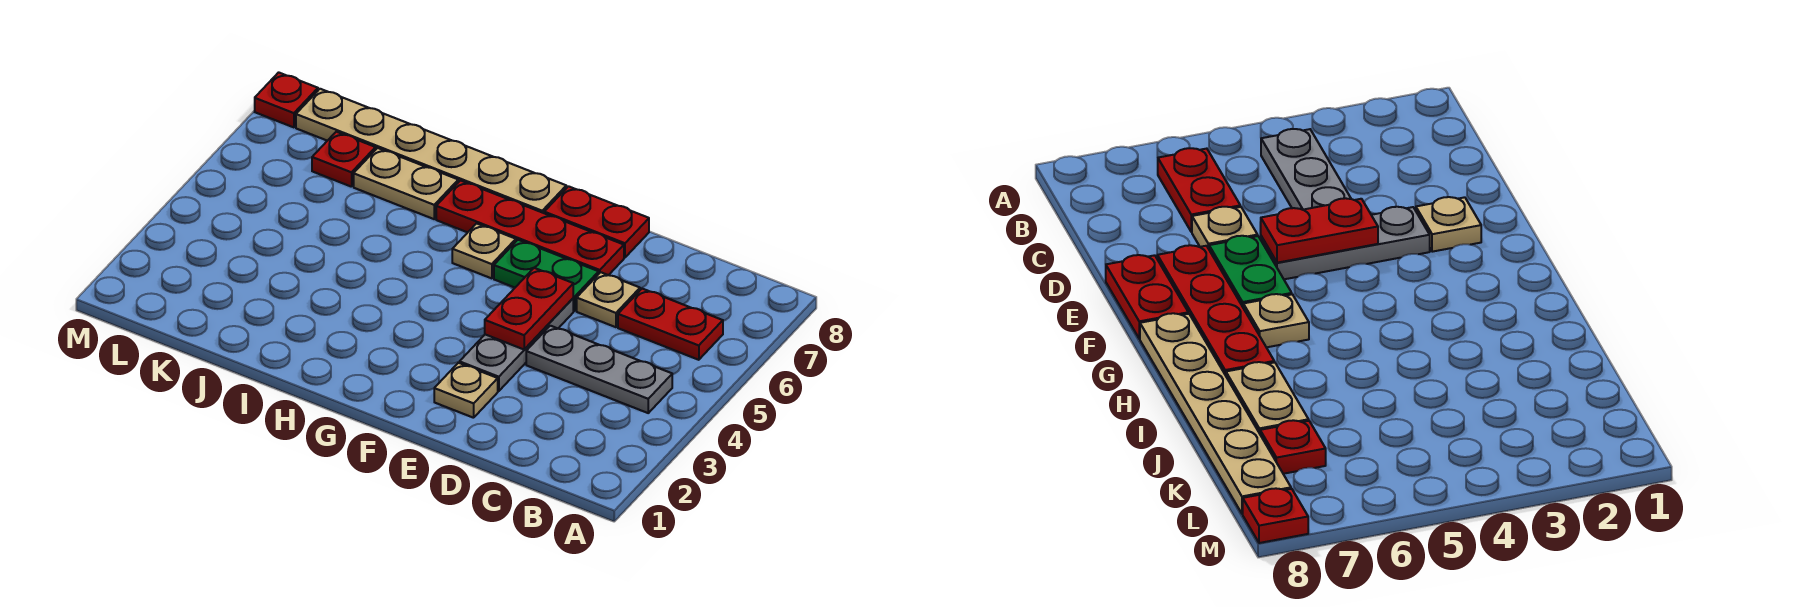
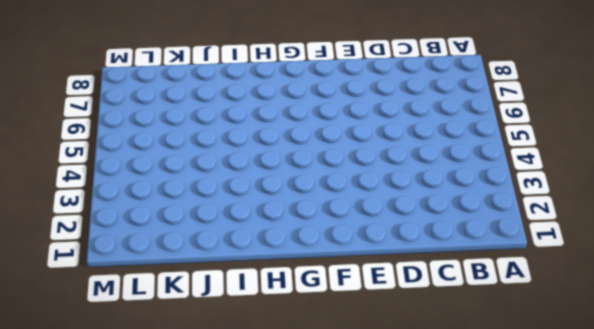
none -> grey plate B4:D4 level 1
none -> red plate B6:C6 level 1
none -> tan plate D6 level 1

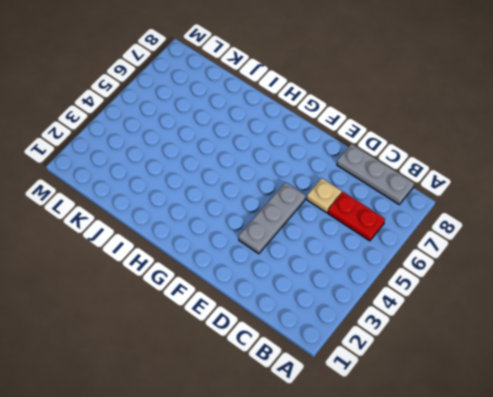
grey plate B8:D8 level 1 -> grey plate B4:D4 level 1
none -> tan plate E2 level 1
none -> green plate E6:F6 level 1
none -> red plate E7:H7 level 1

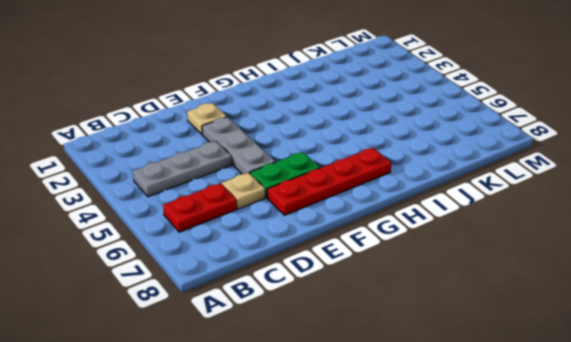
none -> red plate E8:F8 level 1
none -> tan plate G6 level 1
none -> tan plate G8:L8 level 1

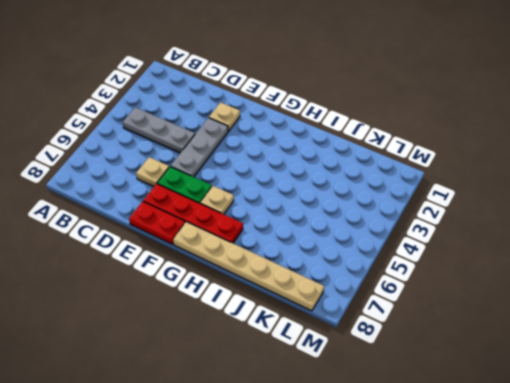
none -> red plate B6:C6 level 1
none -> tan plate I7:J7 level 1
none -> red plate K7 level 1

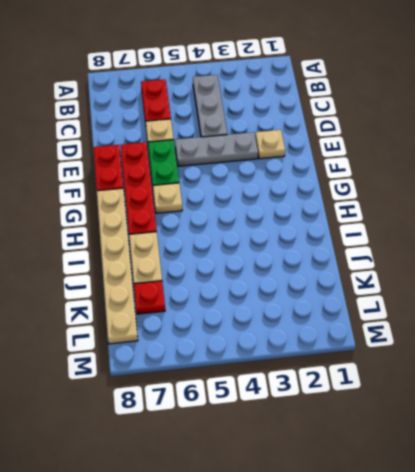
none -> red plate M8 level 1
none -> red plate E4:E5 level 2

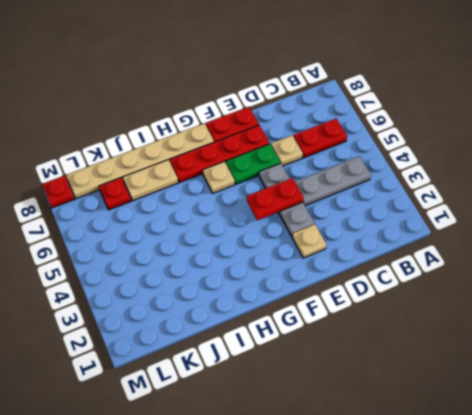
red plate E4:F4 level 2 -> red plate E4:E5 level 2

